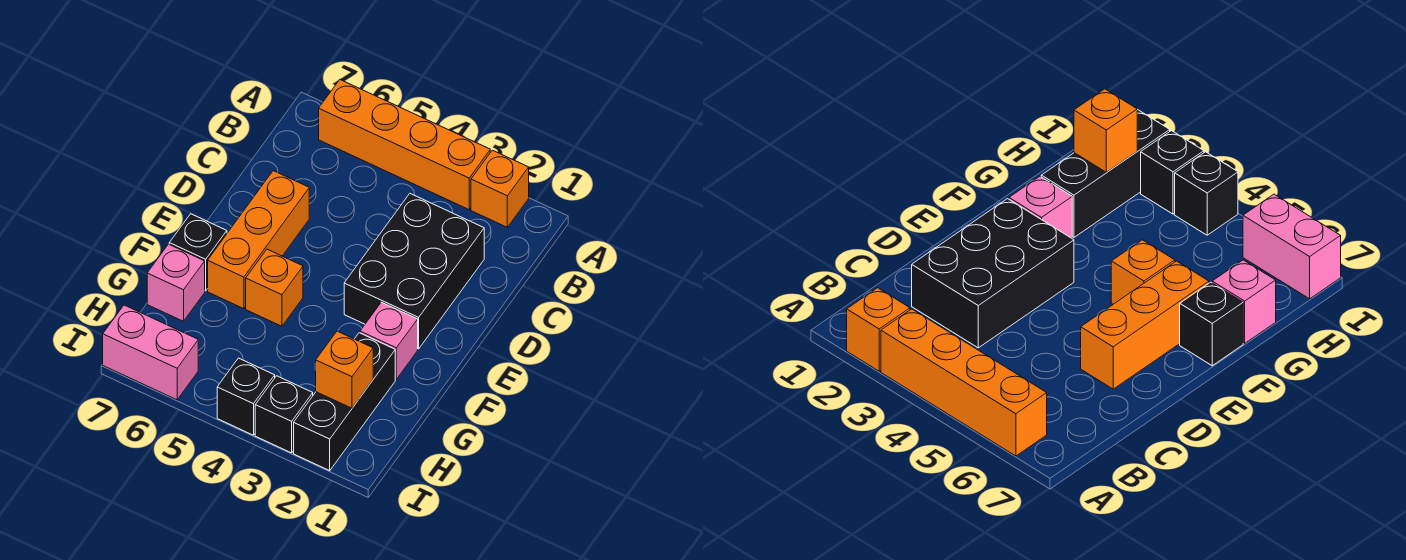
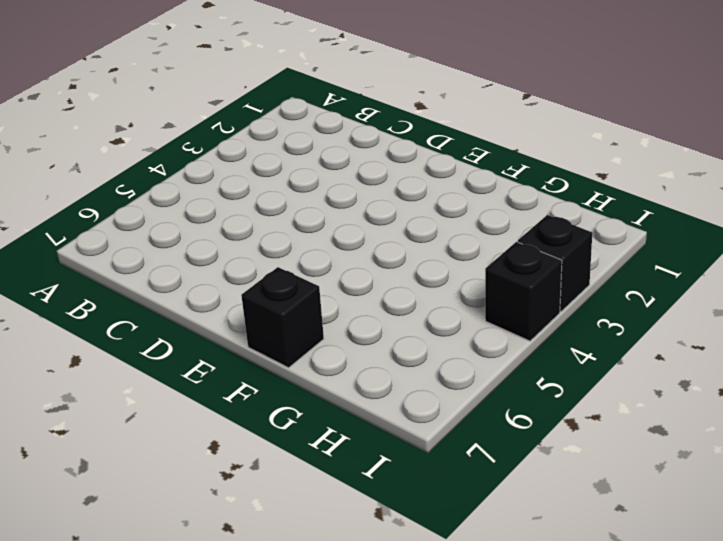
none -> orange brick A2 level 1
none -> orange brick A3:A6 level 1
none -> black brick C2:E3 level 1

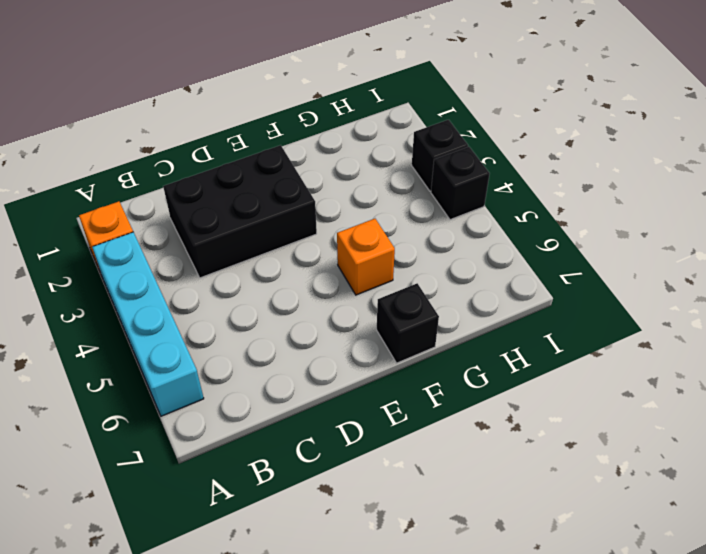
cyan brick A3:A6 level 1 -> orange brick A3:A6 level 1
none -> orange brick D6:F6 level 1
none -> pink brick F2 level 1
none -> black brick G2:I2 level 1

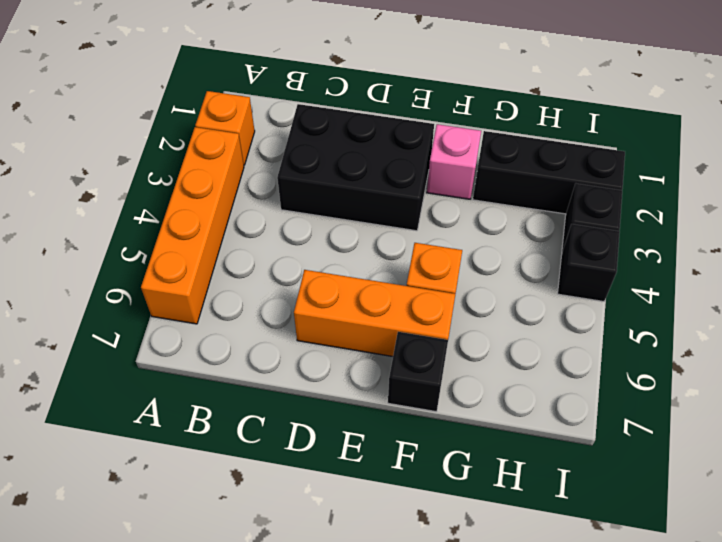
none -> pink brick G7 level 1
none -> pink brick I6:I7 level 1
none -> orange brick H2 level 2

